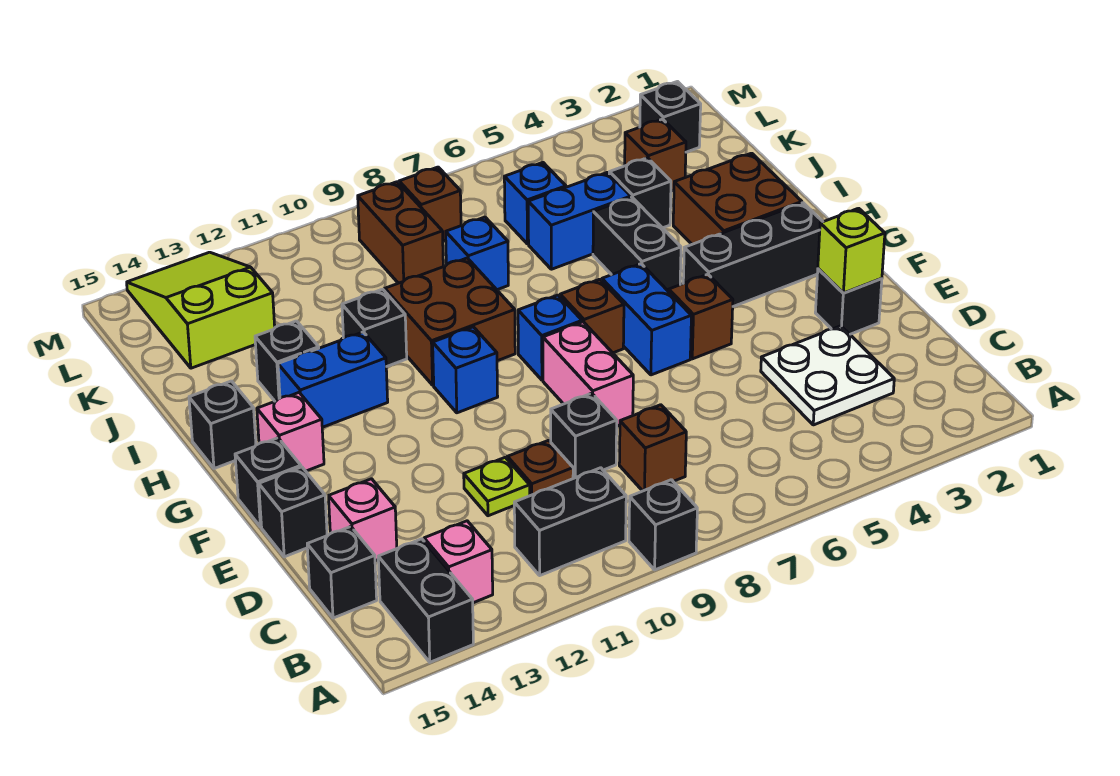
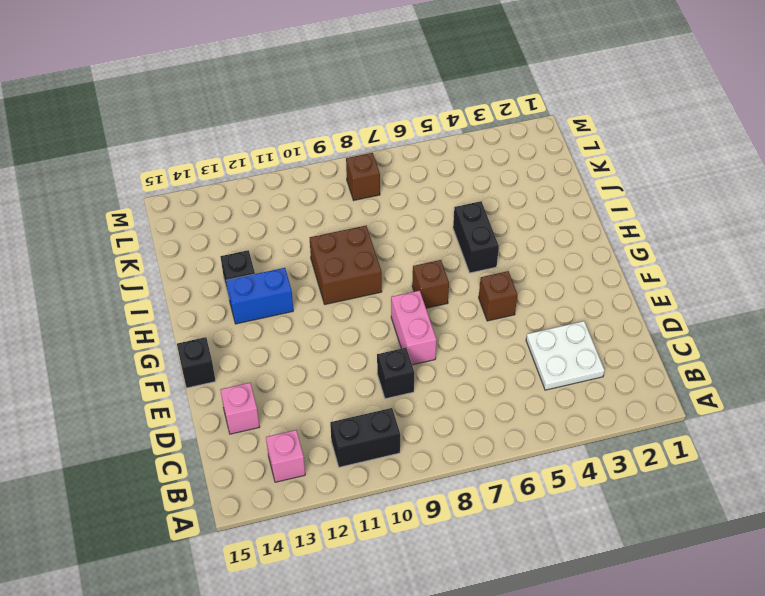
none -> black brick A9 level 1
none -> black brick A14:B14 level 1
none -> brown brick C8 level 1
none -> black brick C15 level 1

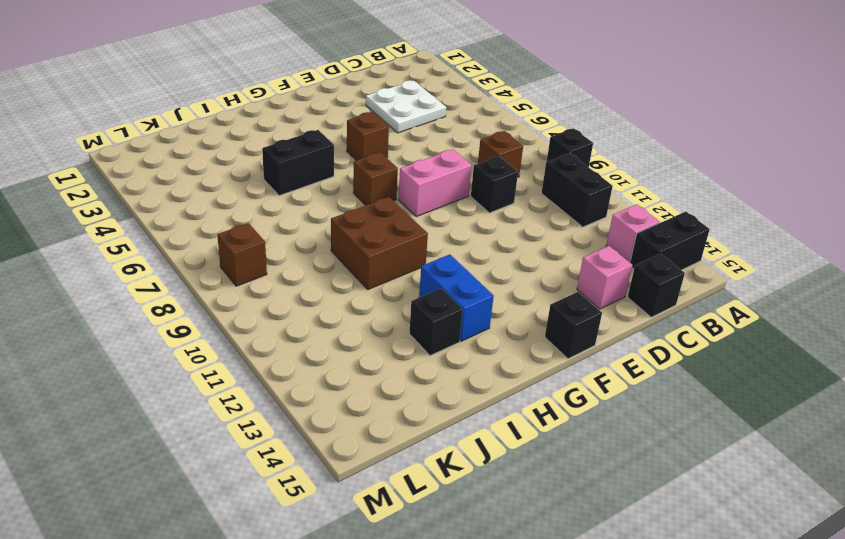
none -> brown plate D10 level 1
none -> lime plate D11 level 1
none -> black brick E2 level 1
none -> black brick E15 level 1

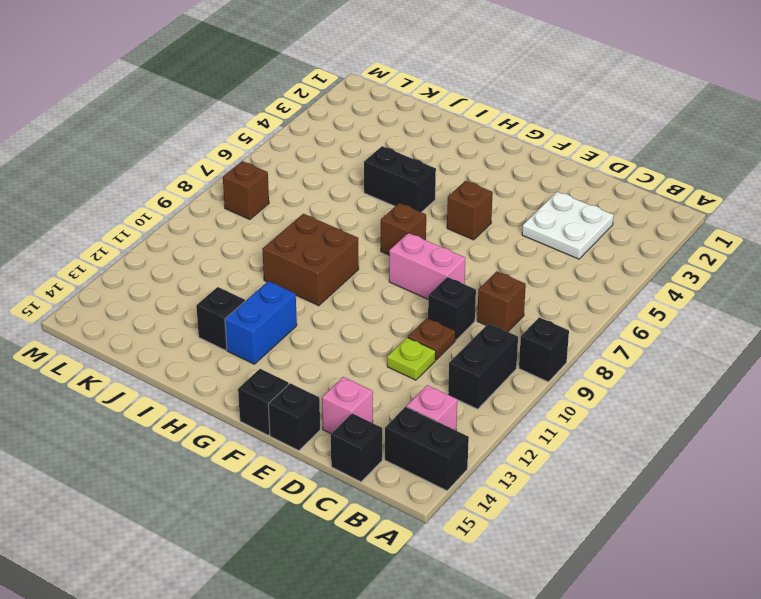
none -> black brick E2 level 1
none -> blue brick F6:G6 level 1
none -> black brick G2:G4 level 1
none -> blue brick G8 level 1

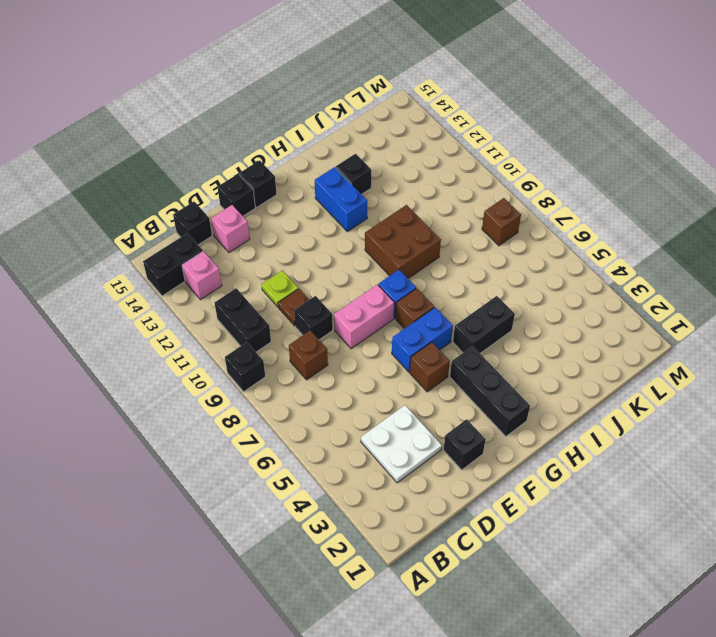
none -> blue brick G10 level 1
none -> pink brick G14 level 1
none -> brown brick H2:I3 level 1
none -> black brick H15 level 1

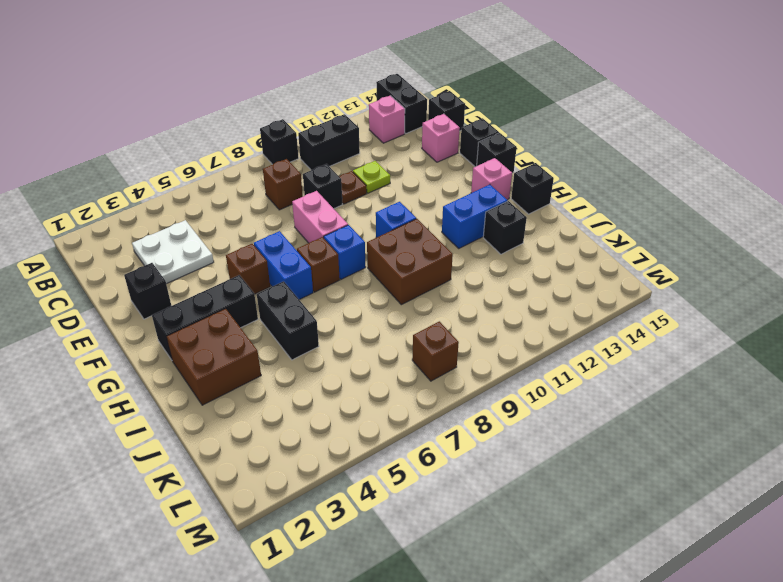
none -> black brick I11 level 1
none -> black brick J4 level 1
none -> blue brick J5:J6 level 1
none -> blue brick J8 level 1

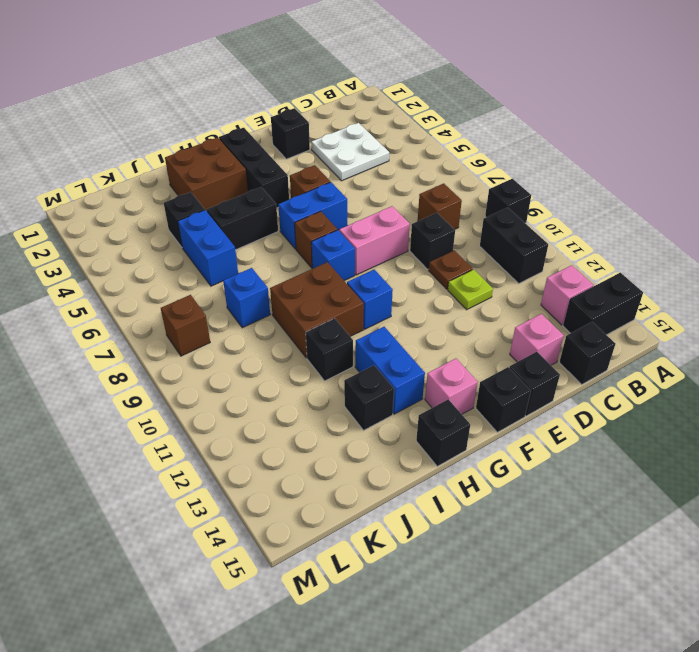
none -> brown brick K3 level 1
none -> blue brick K6 level 1
none -> brown brick K9:L9 level 1
none -> lime slope K13:M14 level 1 top K

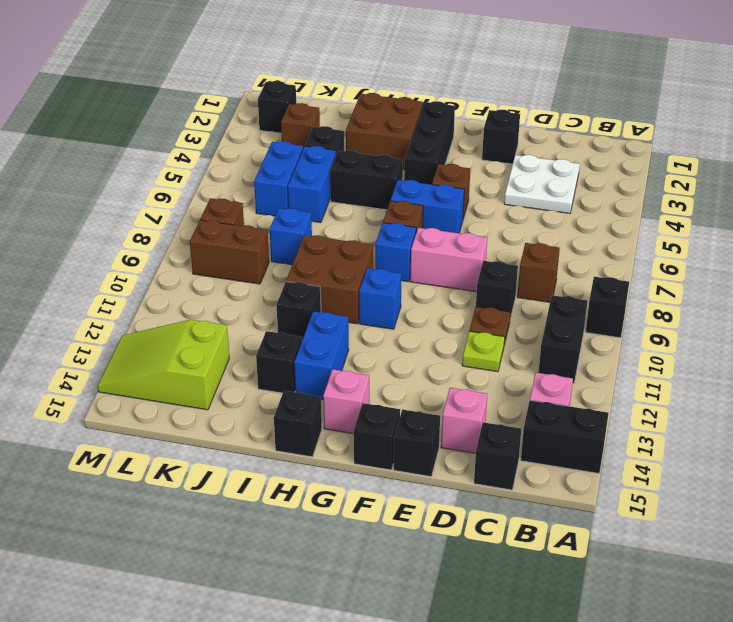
blue brick K5:K6 level 1 -> blue brick K6 level 1
none -> lime brick E2 level 2

